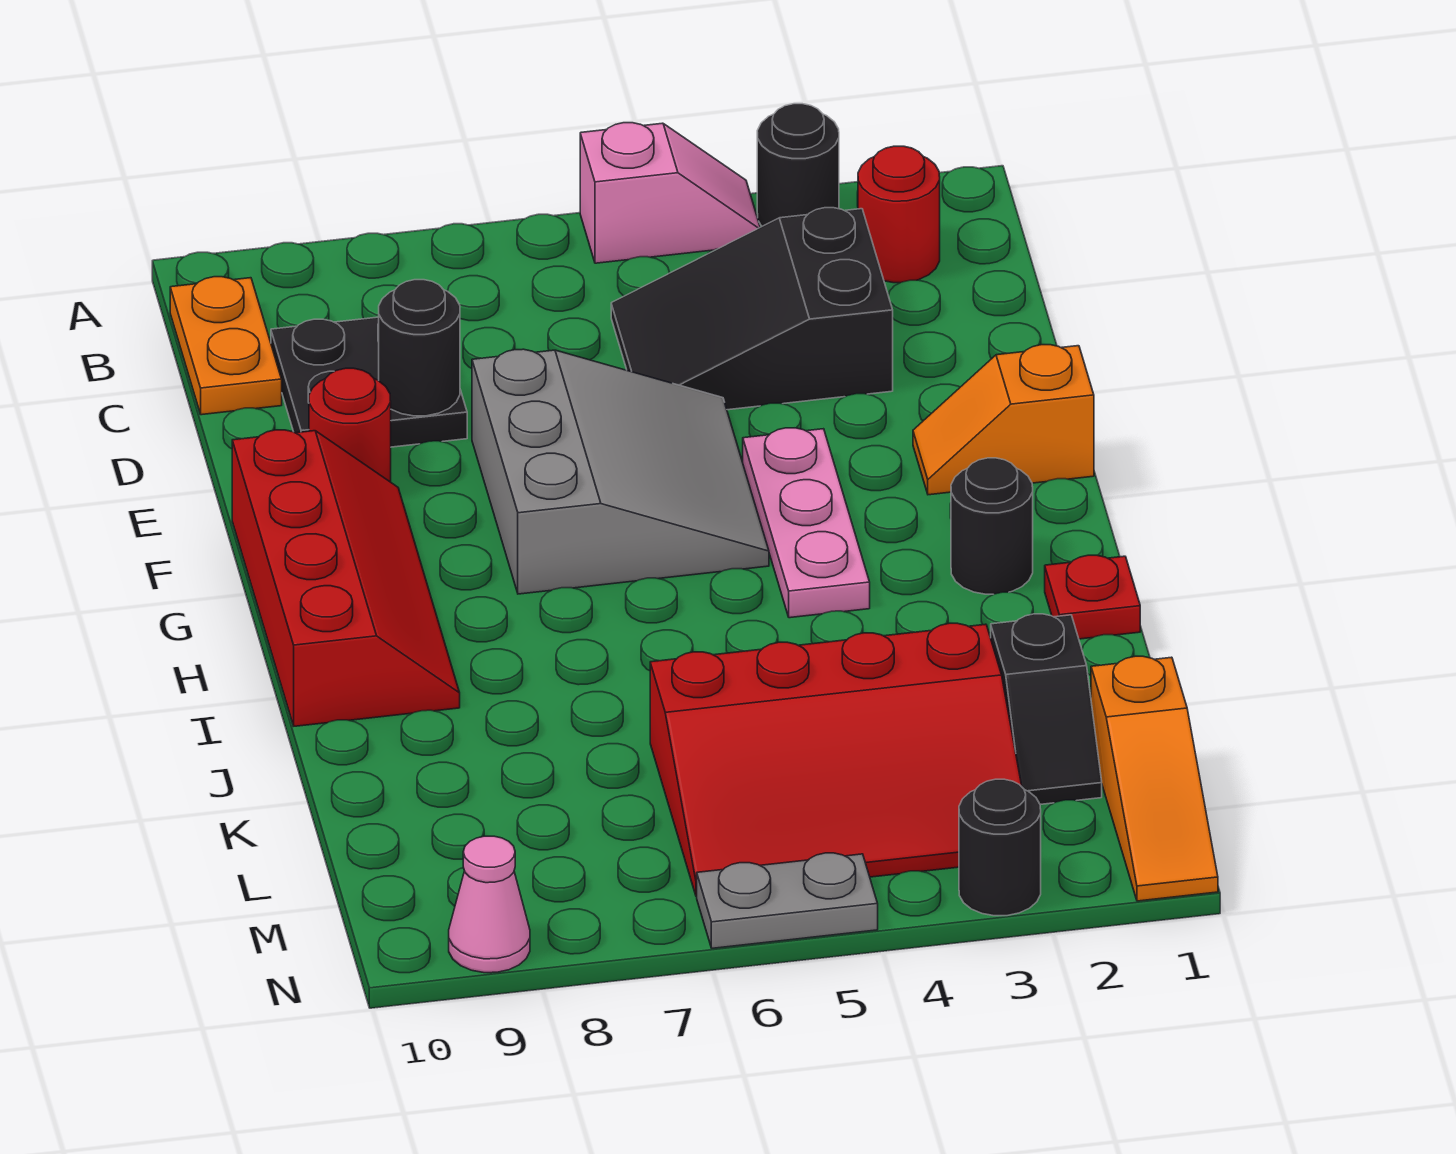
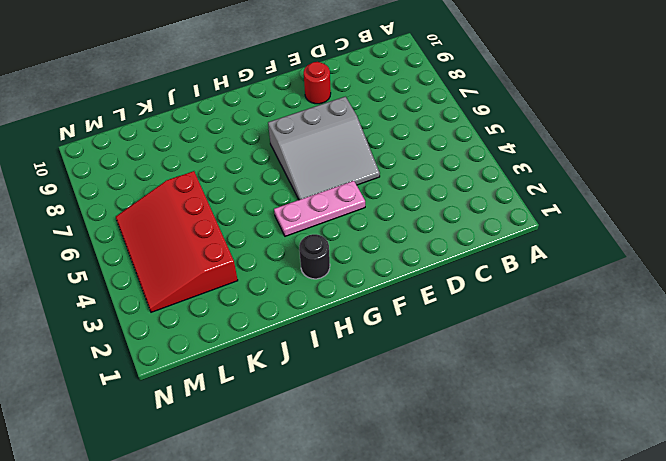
none -> black round brick A3 level 1
none -> pink slope A4:A5 level 1 top 5
none -> red round brick B2 level 1

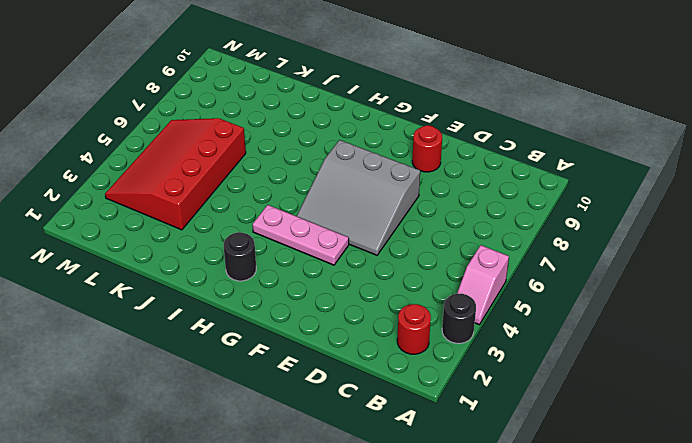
none -> orange plate B10:C10 level 1
none -> black slope C3:D5 level 1 top 3
none -> black plate C8:D9 level 1

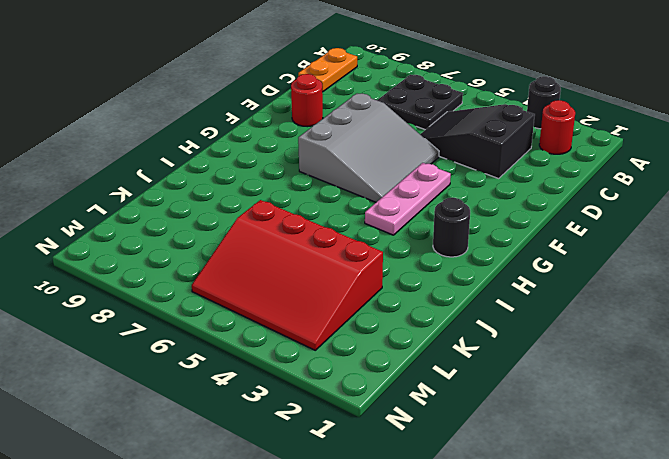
black plate B6:C7 level 1 -> black plate C8:D9 level 1
none -> pink slope A4:A5 level 1 top 5
none -> orange slope F1:F2 level 1 top 1
none -> red slope F9:I10 level 1 top 10

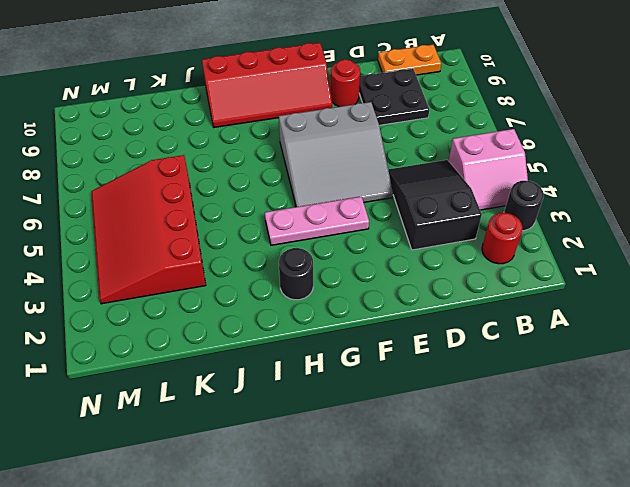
pink slope A4:B5 level 1 top 5 -> pink slope A4:A5 level 1 top 5
none -> orange slope F1:F2 level 1 top 1
none -> red plate I1 level 1
none -> black slope K2:L2 level 1 top K

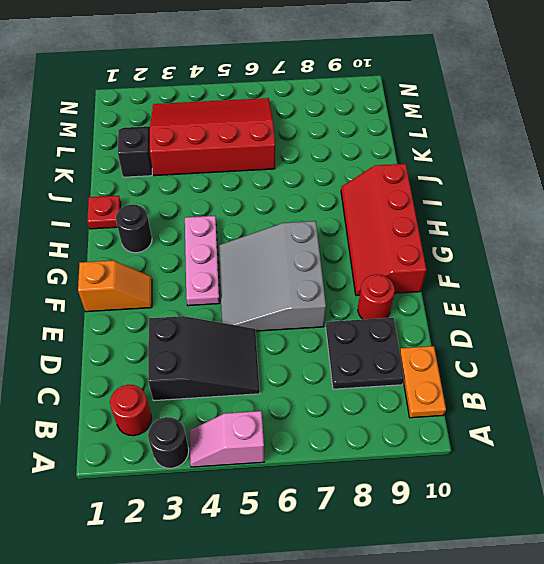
none -> orange slope L1:N1 level 1 top L
none -> black round brick N3 level 1
none -> grey plate N5:N6 level 1

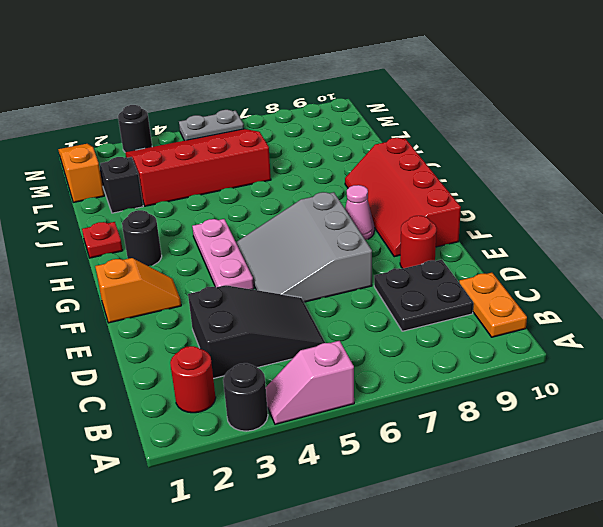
pink cone G8 level 1 -> pink cone N9 level 1
none -> black round brick D8 level 2

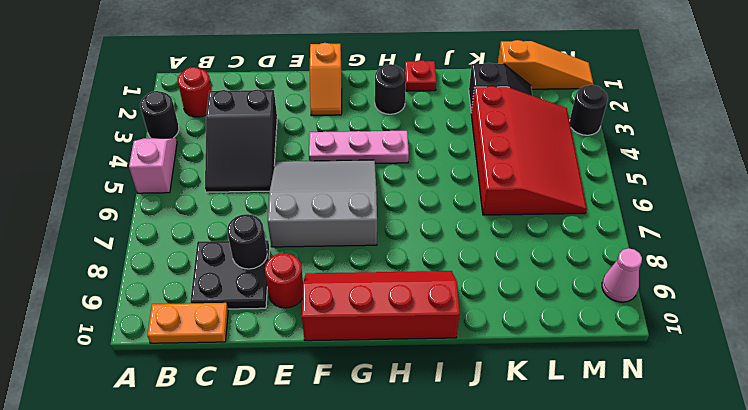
none -> grey plate N5:N6 level 1

